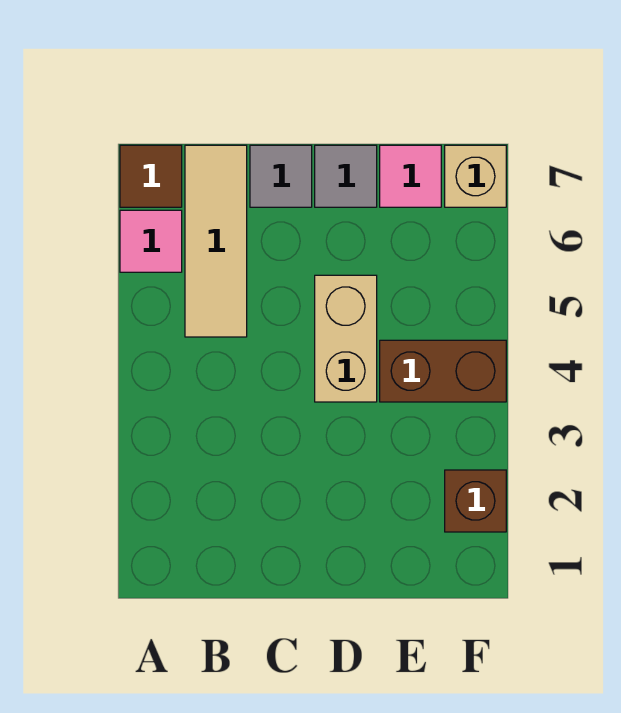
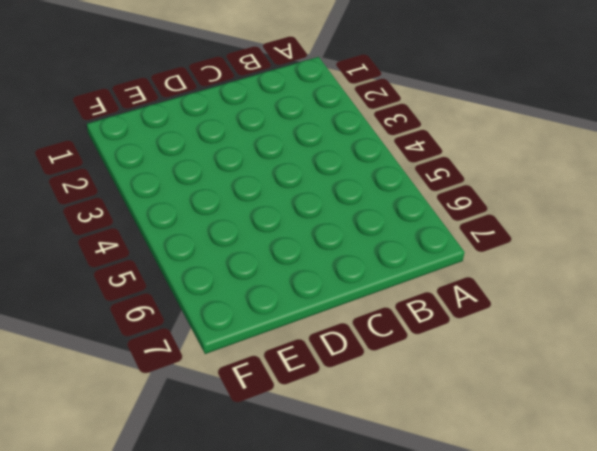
none -> pink tile A6 level 1
none -> brown tile A7 level 1

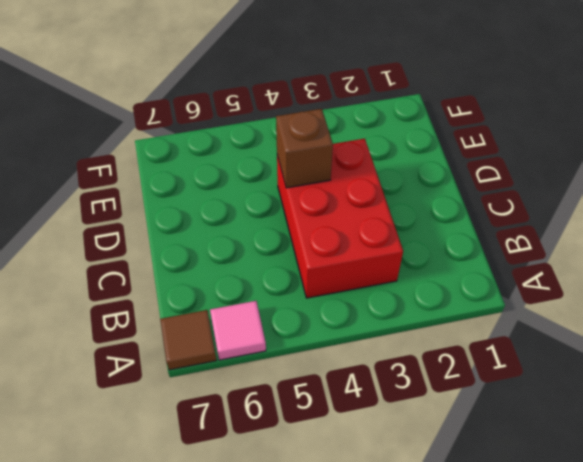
red brick B3:D4 level 1 -> tan brick D4:D5 level 1
brown brick D4 level 2 -> brown brick F2 level 1
none -> tan tile B5:B7 level 1
none -> grey tile C7 level 1

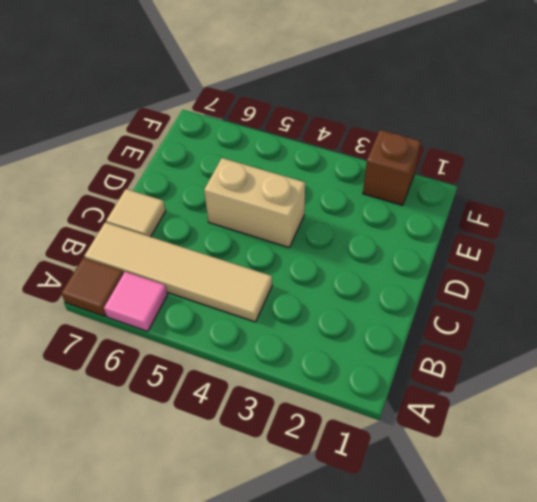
tan tile B4:B7 level 1 -> tan tile B5:B7 level 1
tan tile C7 level 1 -> grey tile C7 level 1
none -> grey tile D7 level 1
none -> brown brick E4:F4 level 1

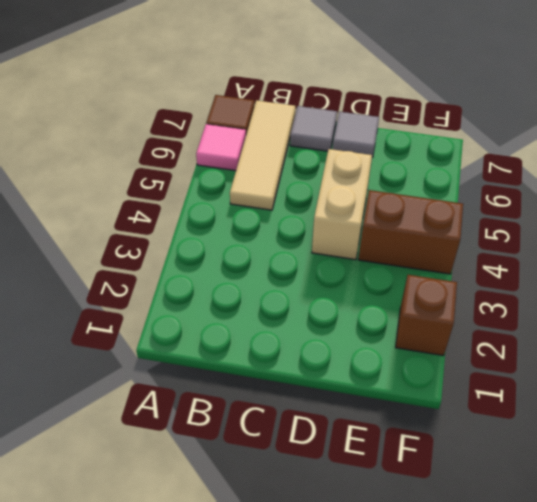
none -> pink tile E7 level 1
none -> tan brick F7 level 1

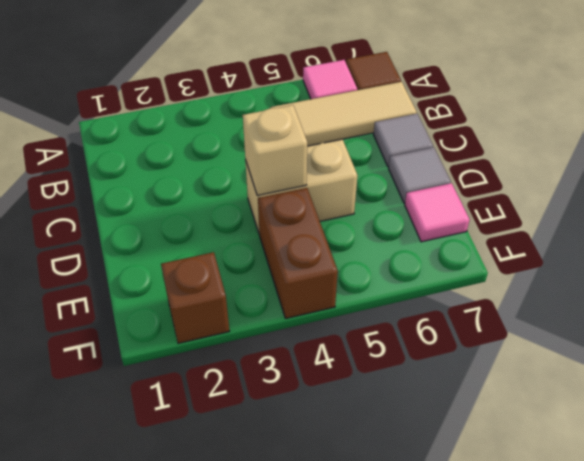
tan brick D4 level 2 -> tan brick F7 level 1

